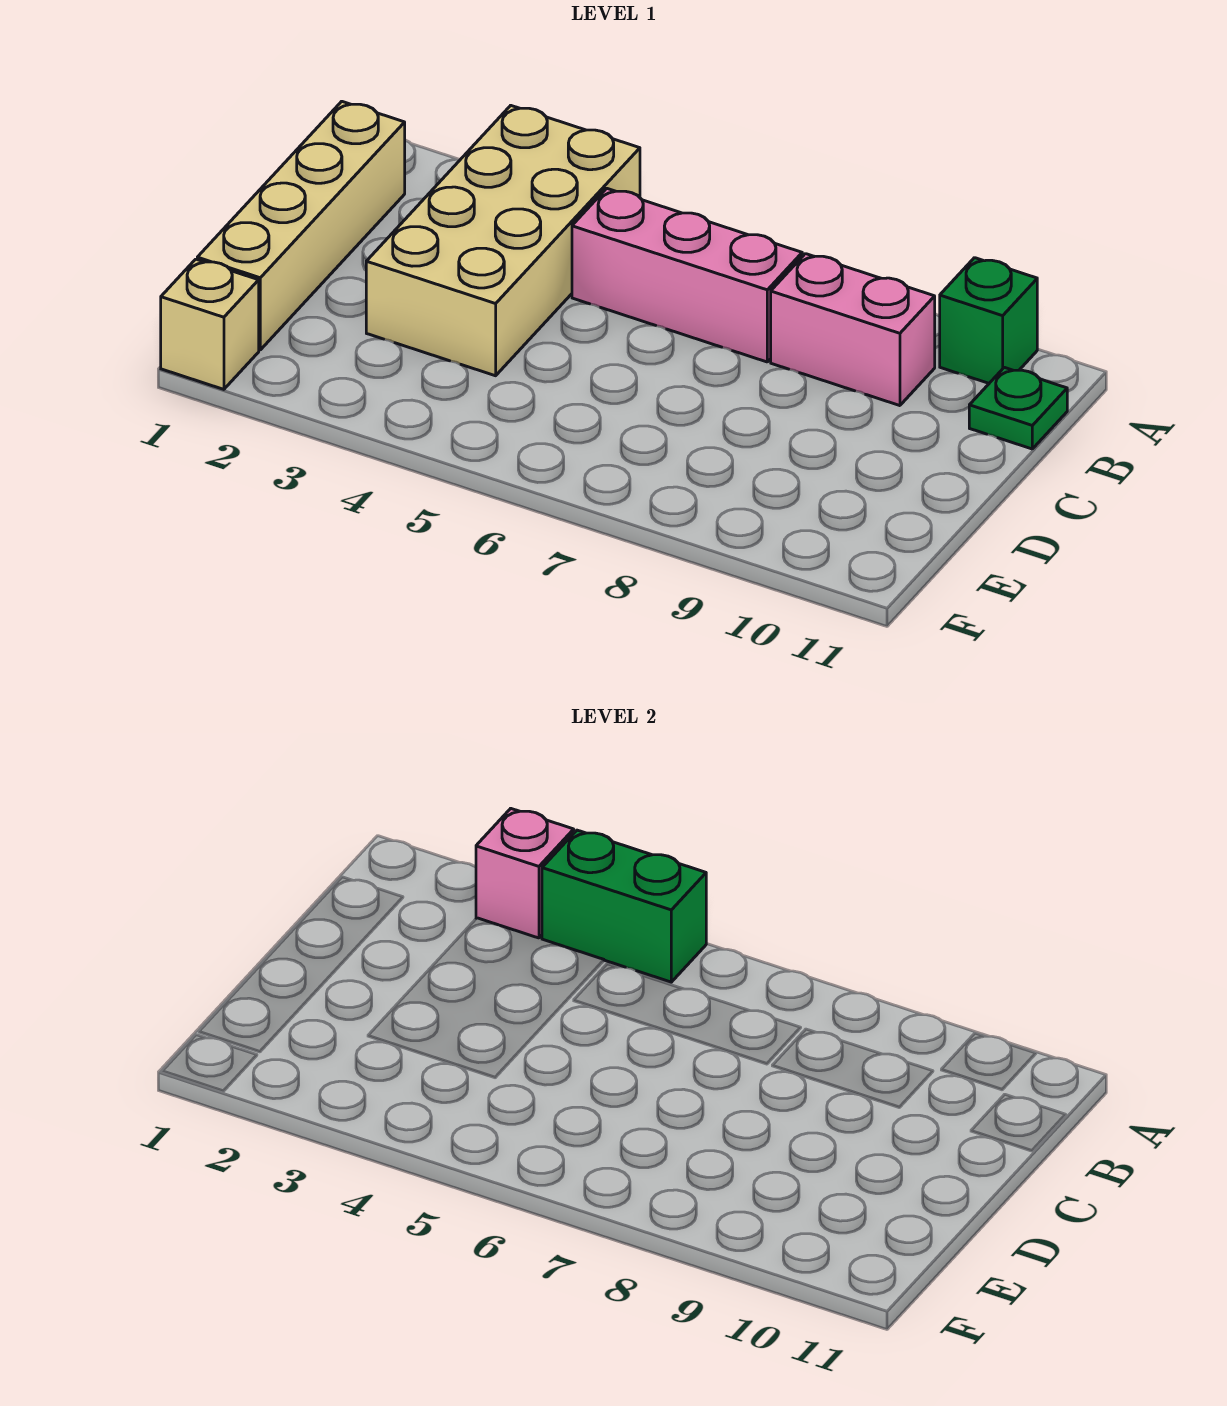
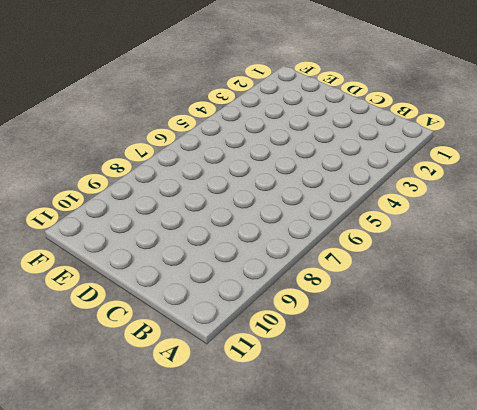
none -> tan brick A3:D4 level 1
none -> green brick A10 level 1

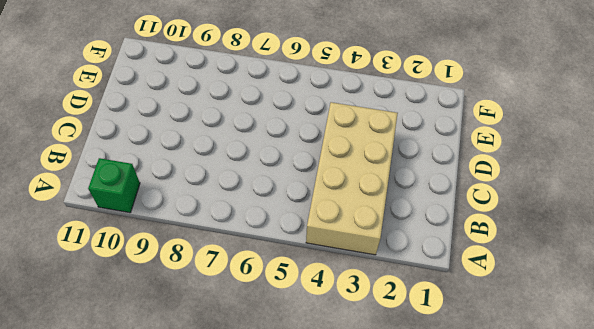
none -> tan brick B1:E1 level 1
none -> pink brick B5:B7 level 1

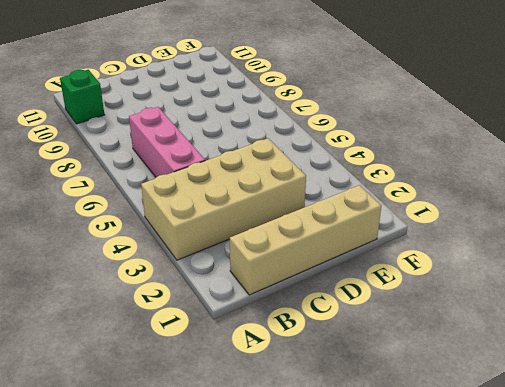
none -> pink brick B8:B9 level 1
none -> green plate B11 level 1

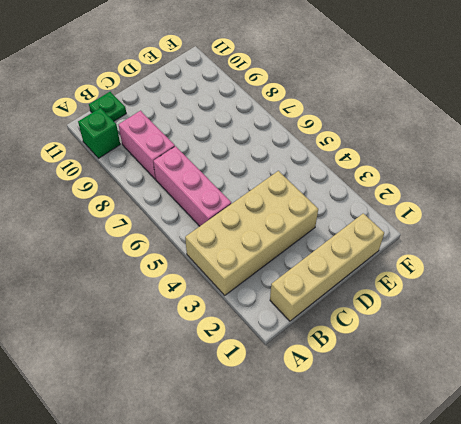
none -> tan brick F1 level 1
none -> pink brick A3 level 2

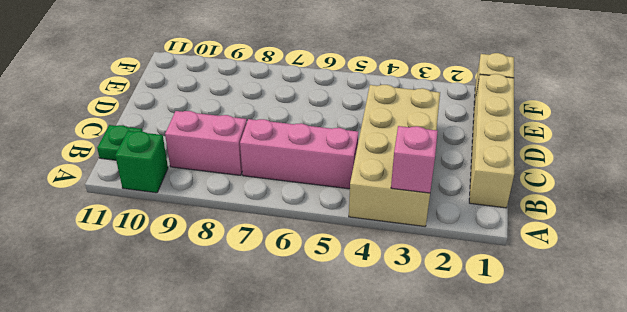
none -> green brick A4:A5 level 2

